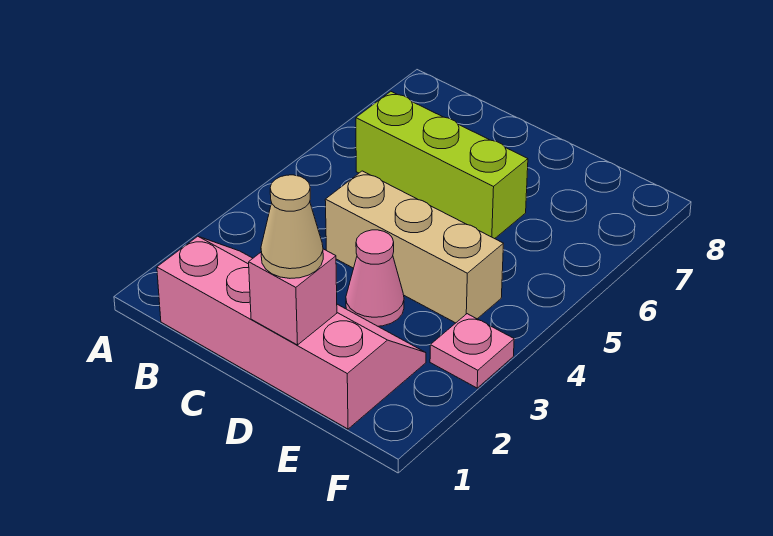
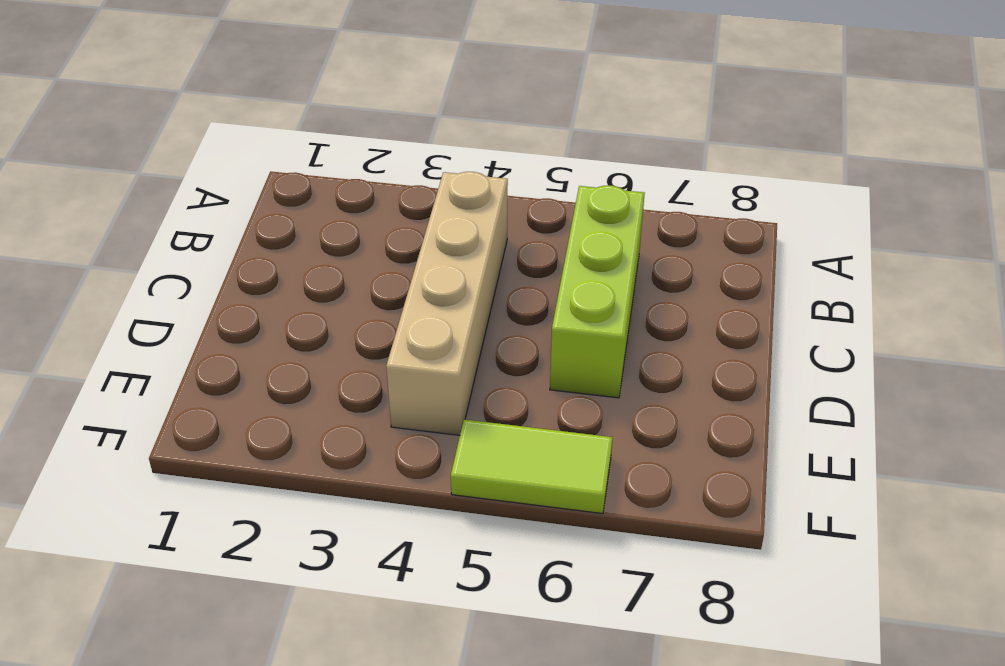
tan brick B4:E4 level 1 -> tan brick C4:E4 level 1
lime tile F5:F6 level 1 -> none
none -> pink slope B1:E2 level 1 top 1
none -> pink cone D3 level 1

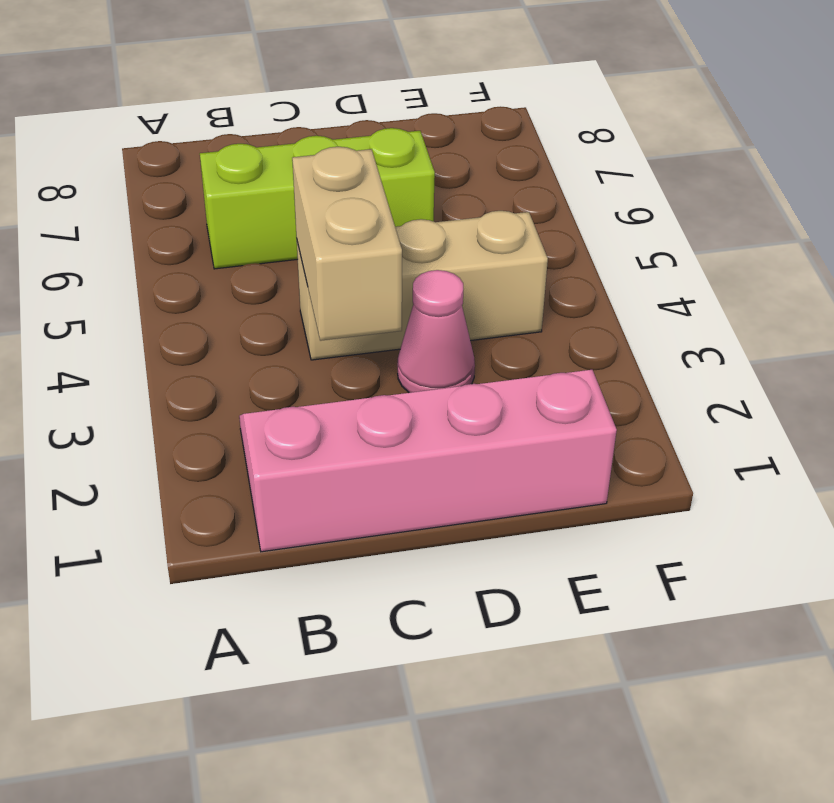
tan brick C3:C4 level 2 -> none
none -> pink plate F3 level 1
none -> pink brick D1 level 2

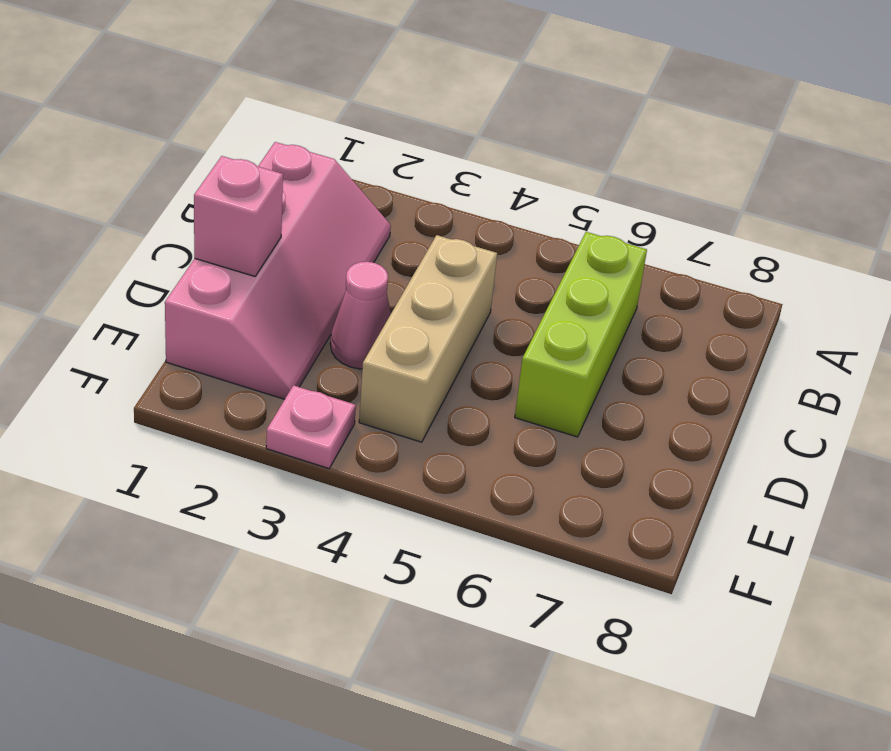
none -> tan cone D1 level 3

